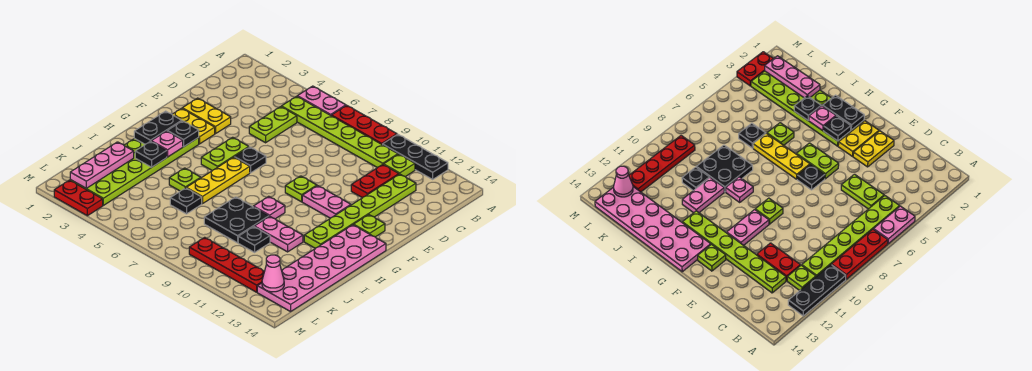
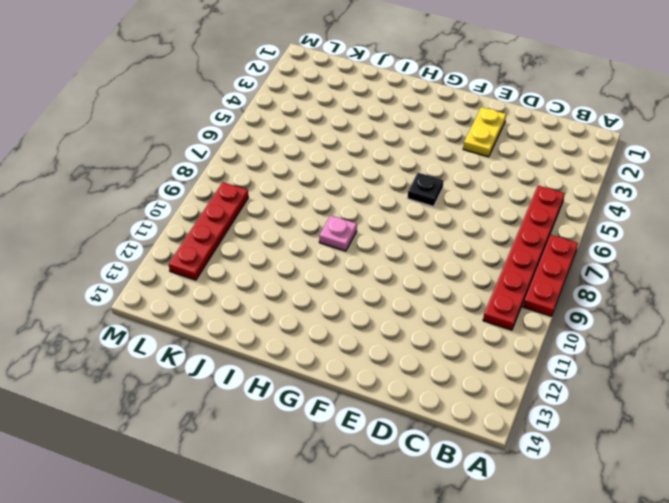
red plate B5:B10 level 1 -> lime plate B5:B10 level 1
none -> pink plate A5:A6 level 1
none -> black plate A10:A12 level 1
none -> lime plate B11 level 1
none -> lime plate C5:D5 level 1

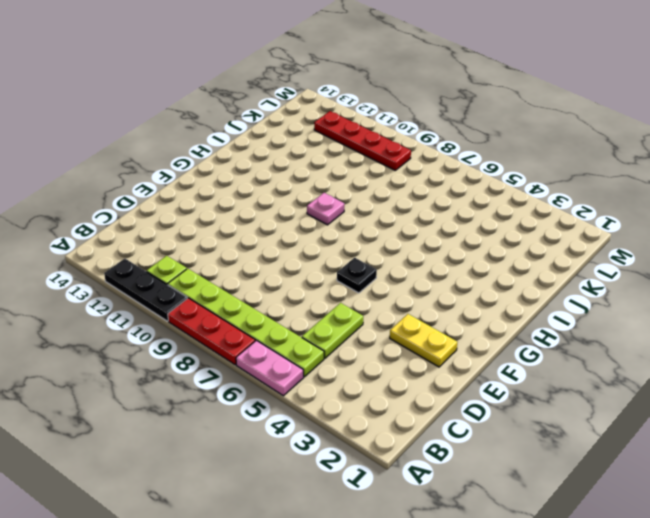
none -> red plate C11:D11 level 1
none -> lime plate C12:H12 level 1
none -> yellow plate F2:F3 level 1
none -> lime plate F5:G5 level 1

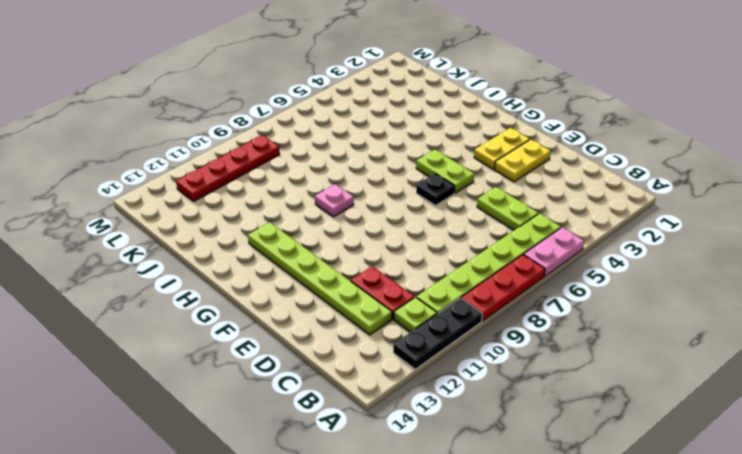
none -> lime plate F9 level 1
none -> pink plate F10:F11 level 1
none -> lime plate F13 level 1
none -> lime plate G2:L3 level 1

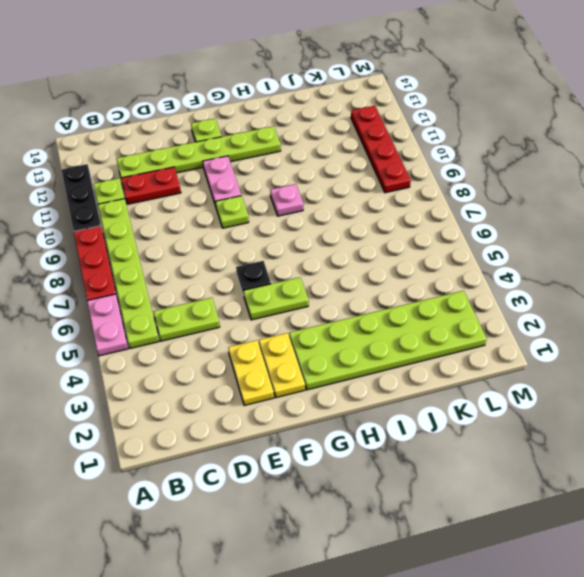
none -> yellow plate G6:I6 level 1
none -> pink plate G13:L14 level 1
none -> lime plate I5 level 1
none -> black plate I8:J9 level 1

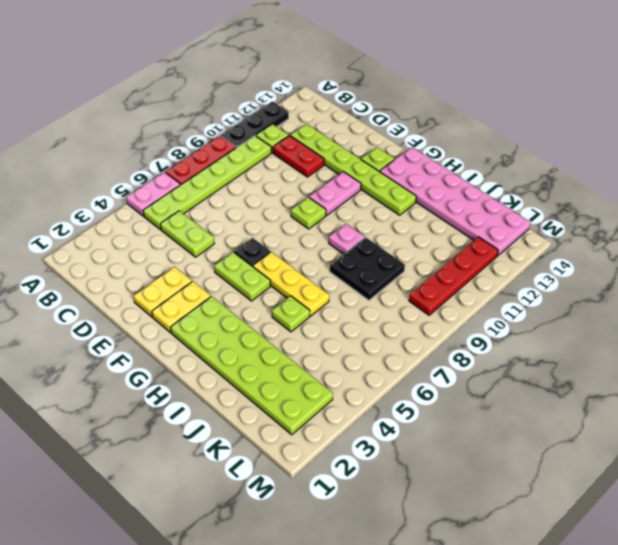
none -> pink plate I10:I11 level 1
none -> black plate J6 level 1
none -> black plate J10 level 1
none -> red plate M2:M3 level 1

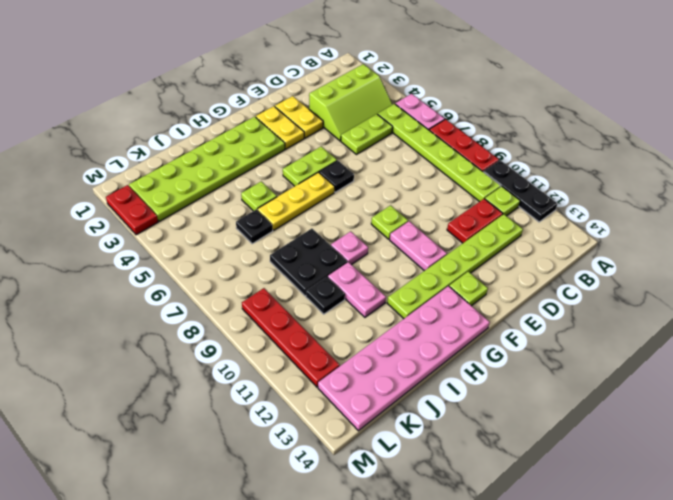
lime slope B3:D4 level 1 top 3 -> none
none -> black plate G2:H2 level 2
none -> black plate G3 level 2
none -> pink plate H3 level 2
none -> black plate I3 level 2

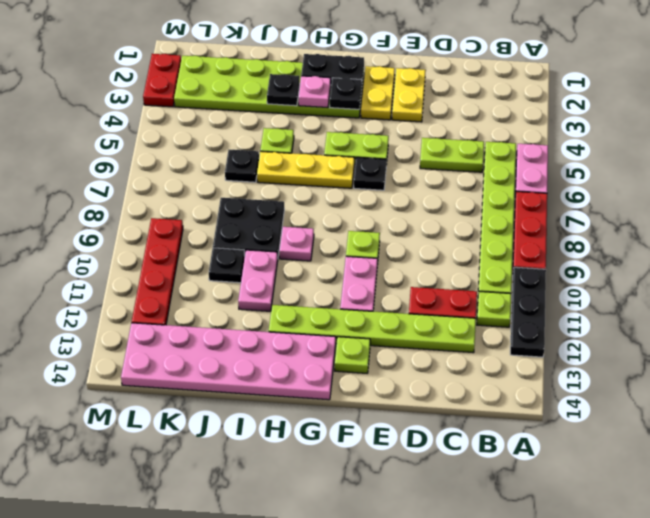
none -> pink plate J2:L2 level 2
none -> pink cone L13 level 2

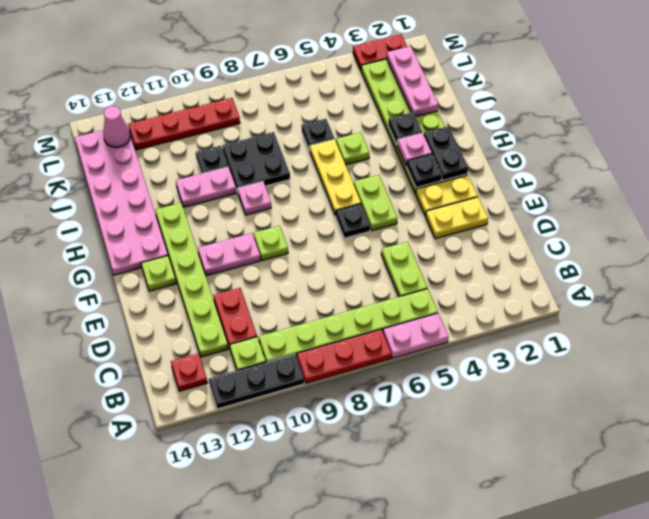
red plate B13 level 1 -> none

